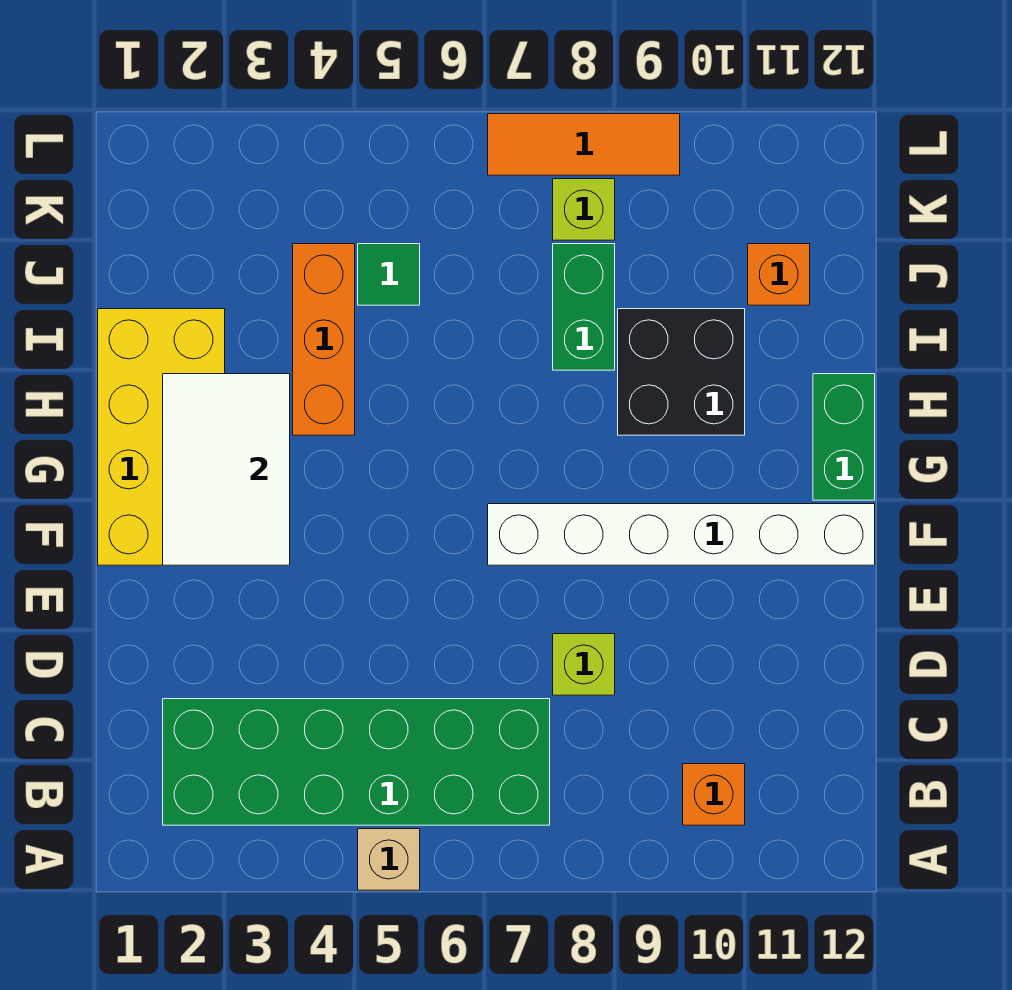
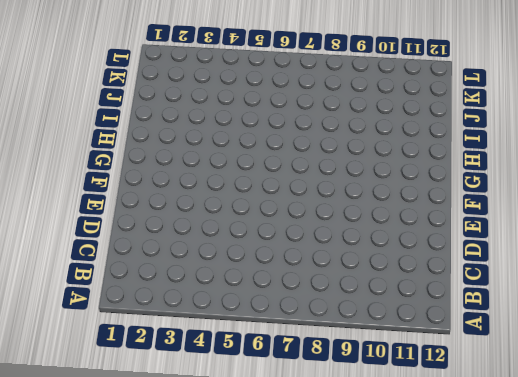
none -> tan brick A5 level 1
none -> green brick B2:C7 level 1
none -> orange brick B10 level 1

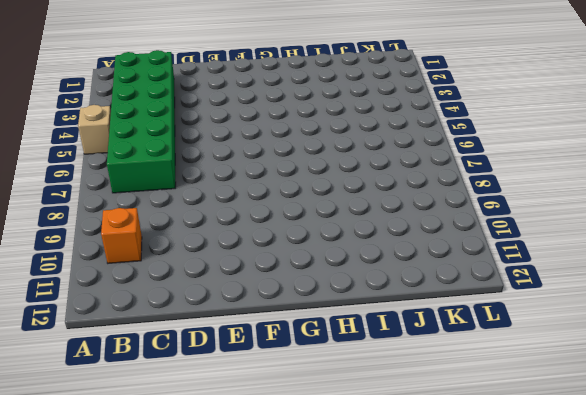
none -> lime brick D8 level 1
none -> yellow brick F1:I2 level 1
none -> white brick F7:F12 level 1

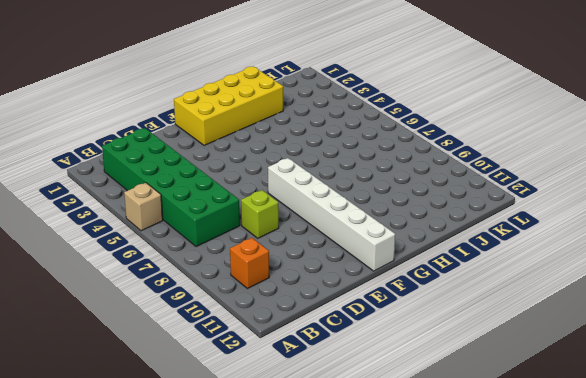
none -> green brick G12:H12 level 1
none -> orange brick H4:J4 level 1
none -> black brick H9:I10 level 1

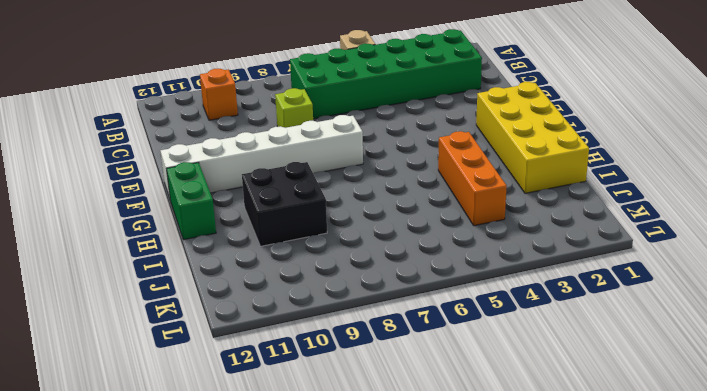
none -> green brick I8:J8 level 1
none -> green tile J5 level 1
none -> orange brick J11 level 1

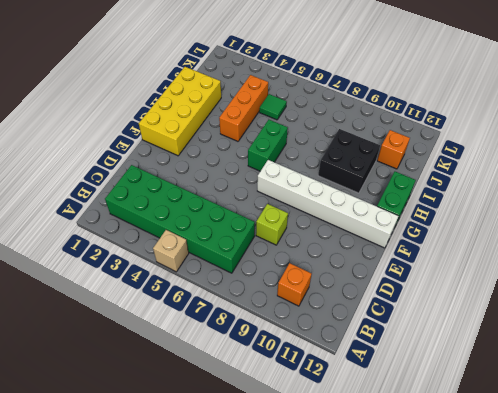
green brick G6:H6 level 1 -> green brick I8:J8 level 1
none -> lime brick K8 level 1
none -> orange tile L7:L9 level 1
none -> white tile F2:H3 level 2

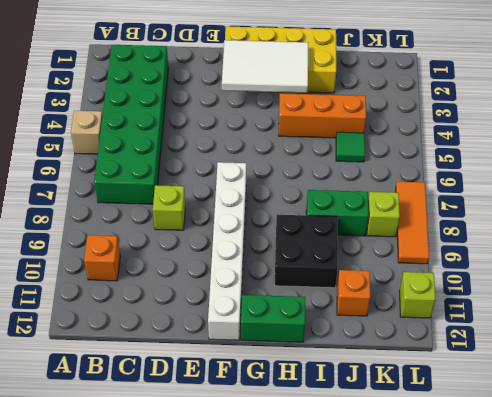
lime brick L11 level 1 -> none

